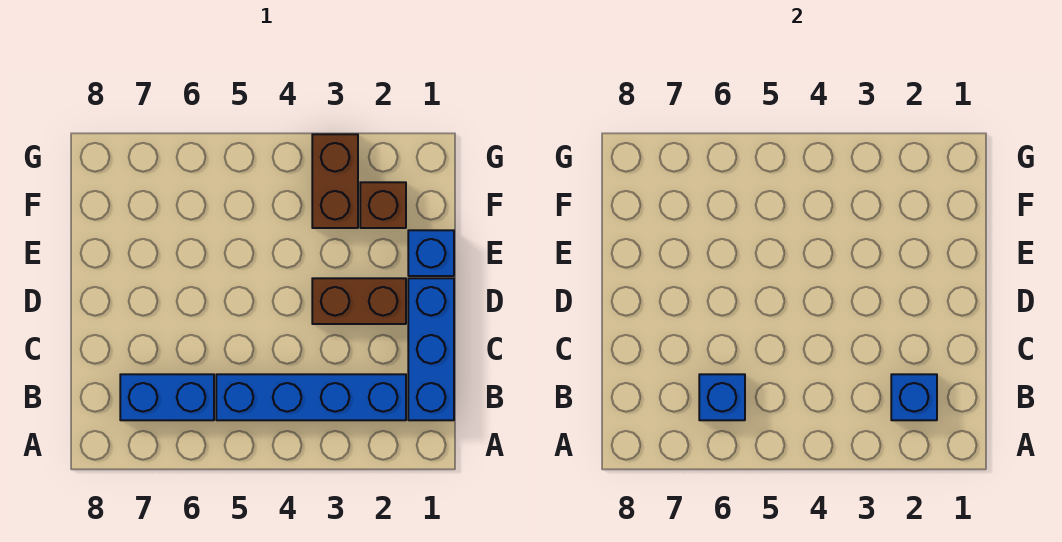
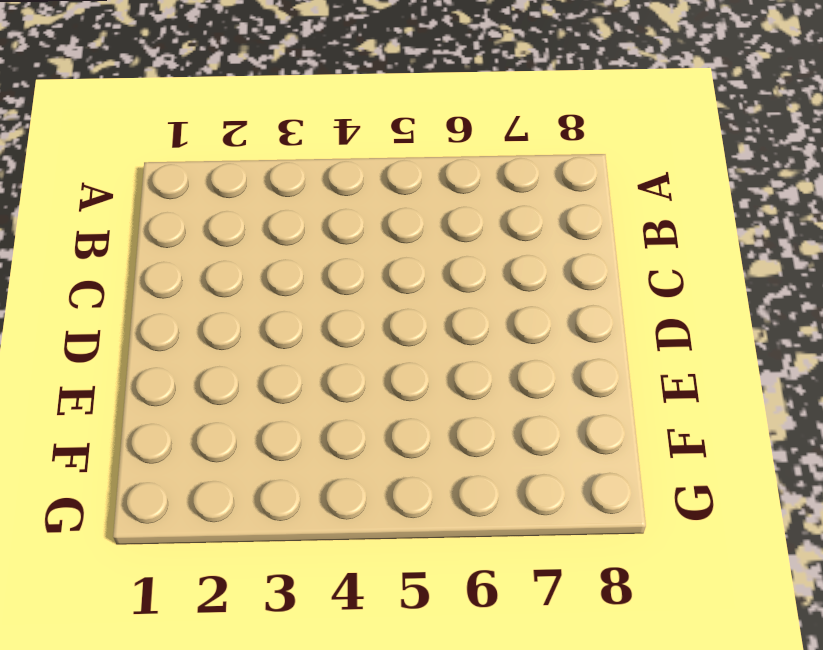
none -> blue brick B1:D1 level 1
none -> blue brick B2:B5 level 1

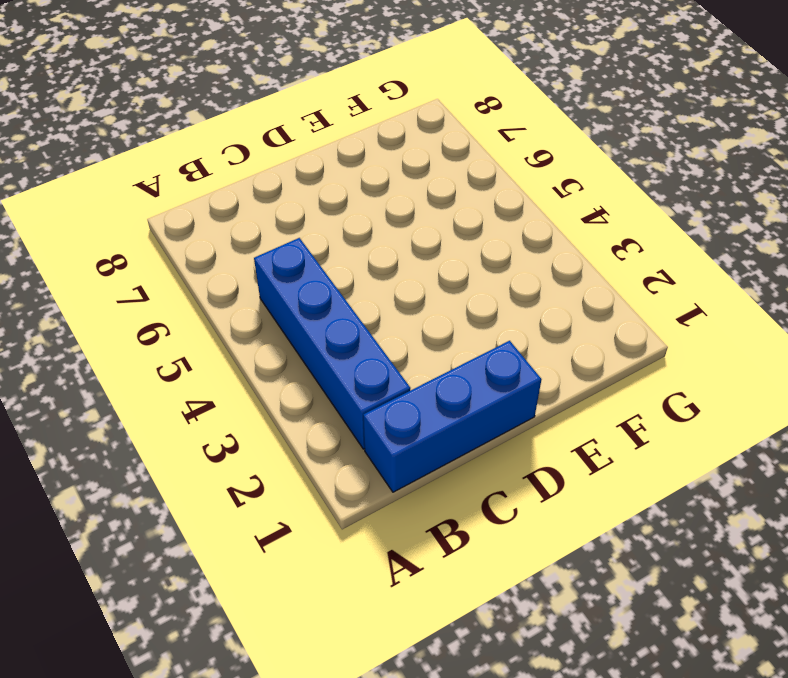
none -> blue brick B6:B7 level 1
none -> brown brick D2:D3 level 1

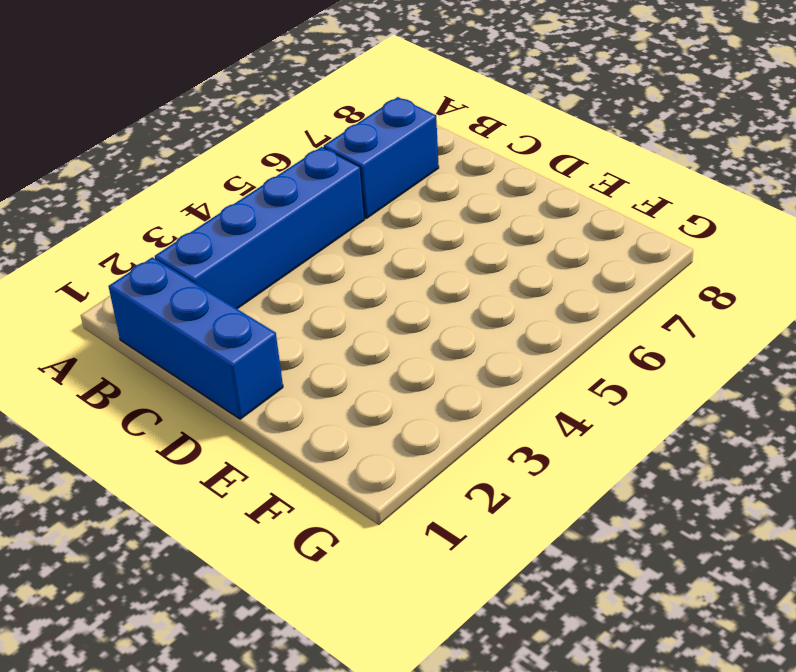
none -> brown brick D2:D3 level 1
none -> blue brick E1 level 1

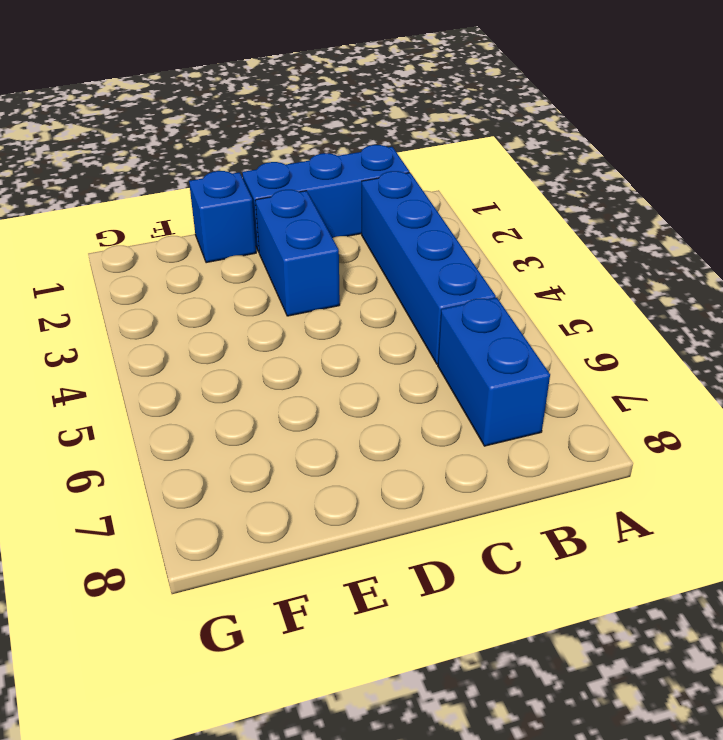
blue brick D2:D3 level 1 -> brown brick D2:D3 level 1
none -> brown brick F2 level 1
none -> brown brick F3:G3 level 1

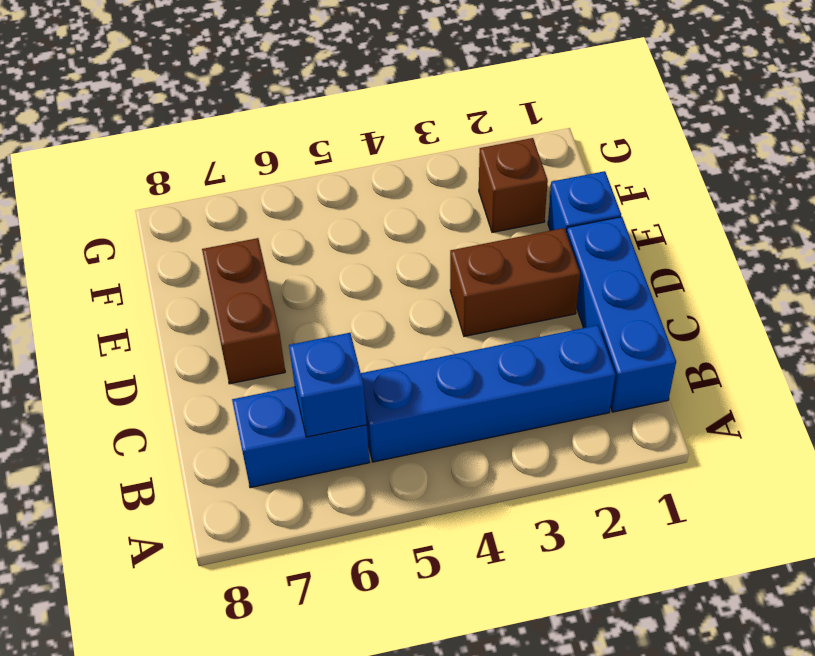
brown brick D7:E7 level 1 -> brown brick F3:G3 level 1
none -> blue brick B2 level 2

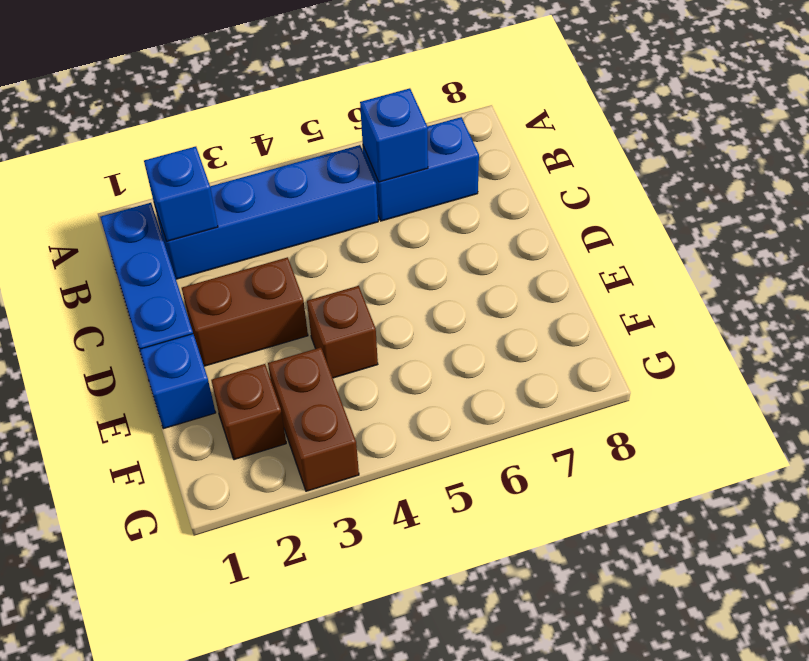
brown brick E4 level 1 -> none

